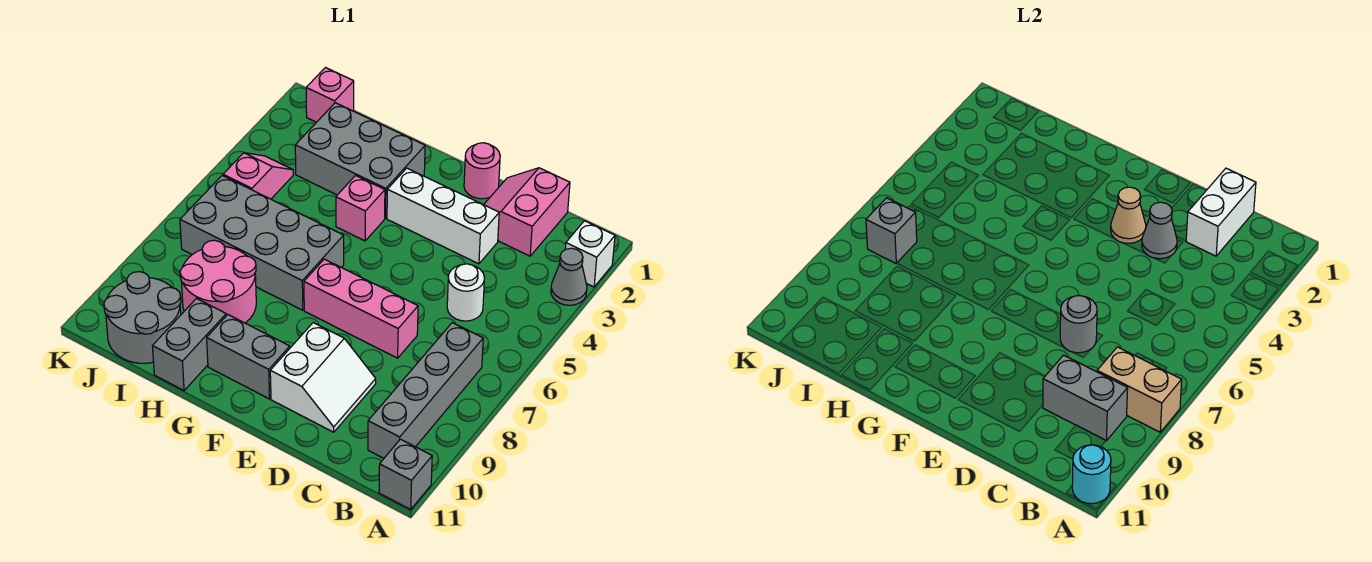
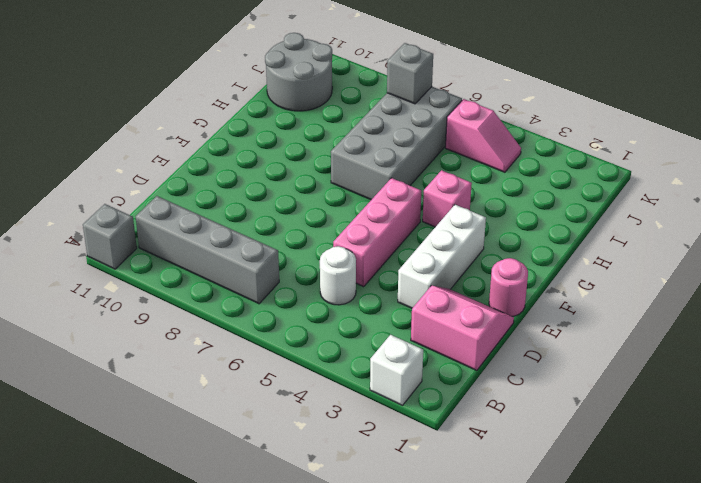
pink brick D5:F5 level 1 -> pink brick D7:F7 level 1
none -> grey cone A3 level 1
none -> white slope D9:E10 level 1 top E
none -> grey brick F10:G10 level 1

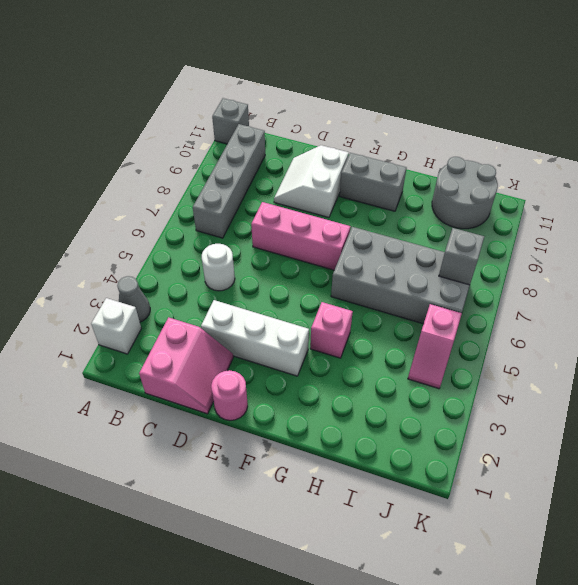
none -> grey brick G2:I3 level 1
none -> pink round brick H8:I9 level 1
none -> grey brick H10:H11 level 1

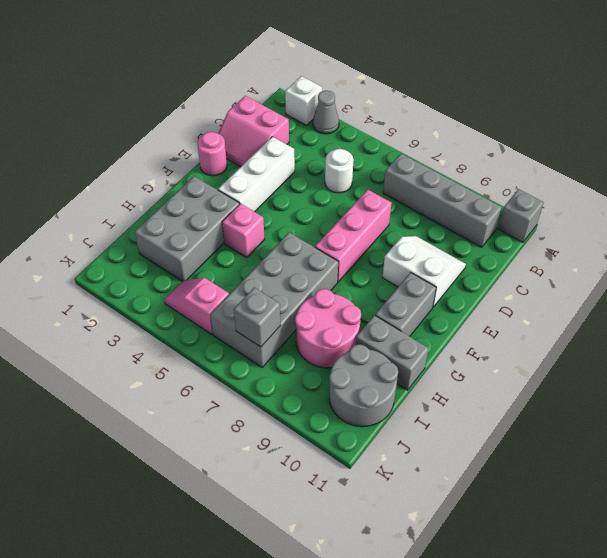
none -> pink brick J1 level 1
none -> tan brick A8:B8 level 2
none -> cyan round brick A11 level 2

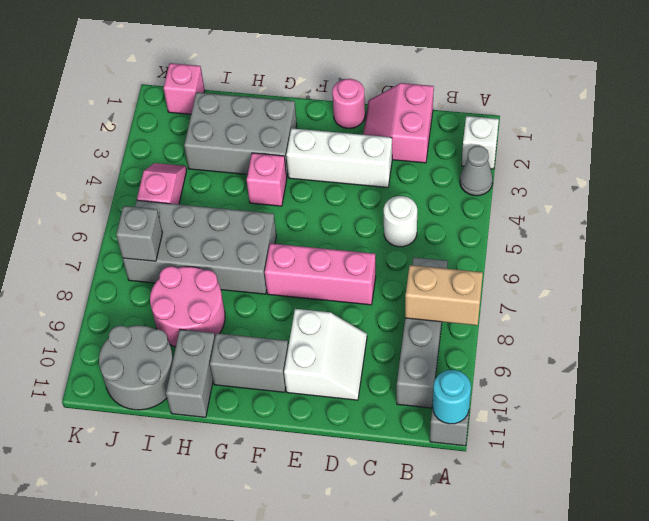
none -> grey brick B9:C9 level 2
none -> white brick C1:C2 level 2
none -> grey cone D3 level 2

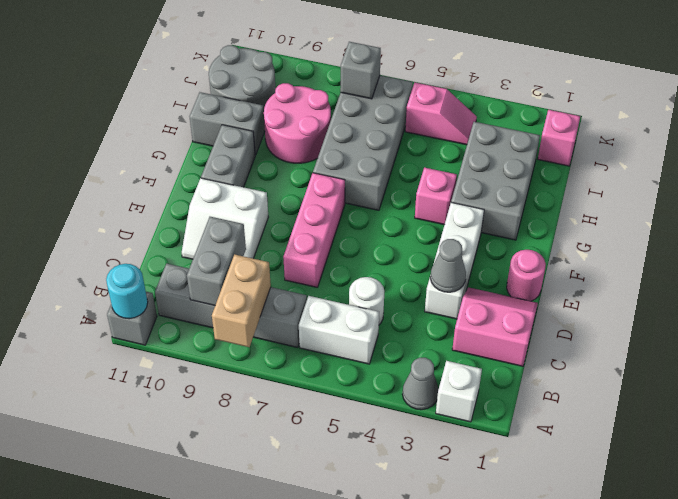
white brick B5:B6 level 1 -> white brick C1:C2 level 2
none -> grey round brick D7 level 2
none -> tan cone E3 level 2

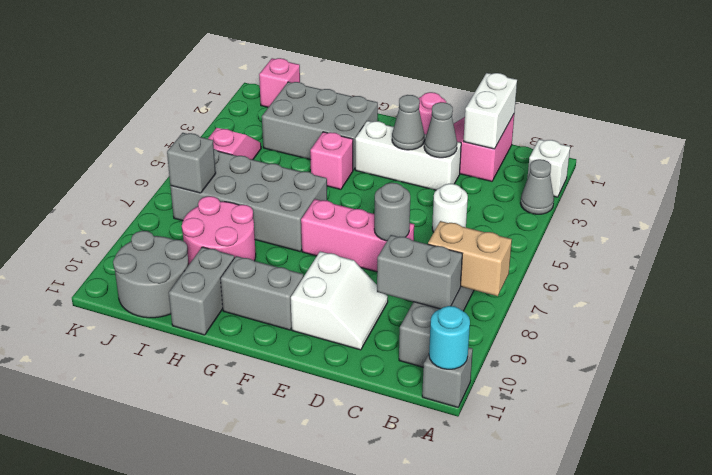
grey cone E3 level 2 -> tan cone E3 level 2

